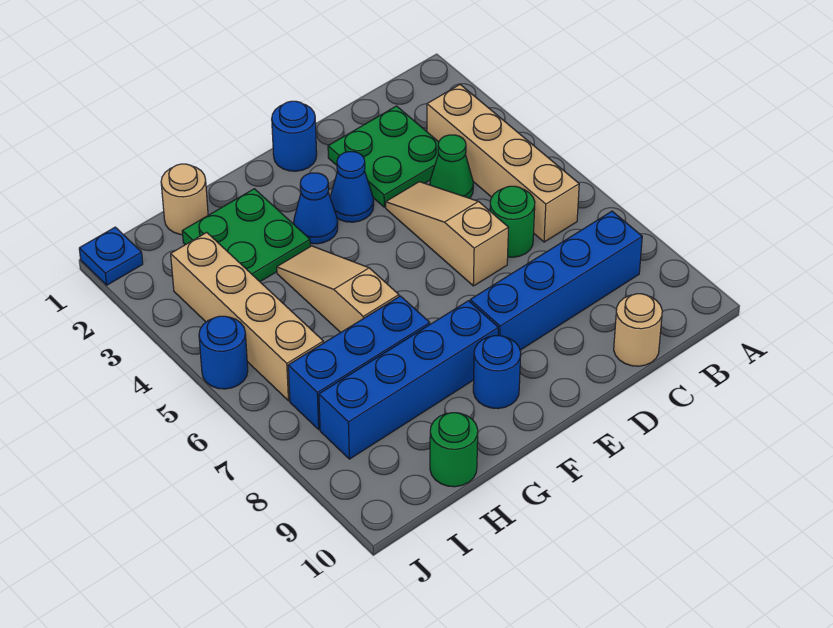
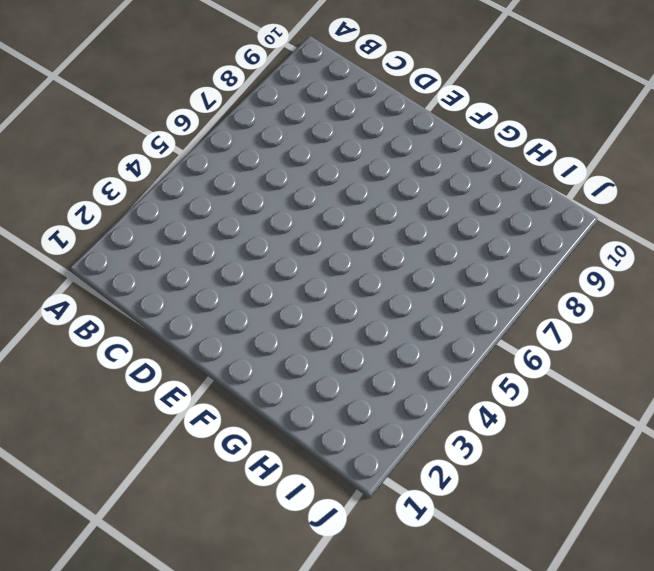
none -> tan brick B3:B6 level 1
none -> blue brick B8:E8 level 1
none -> green plate C2:D3 level 1

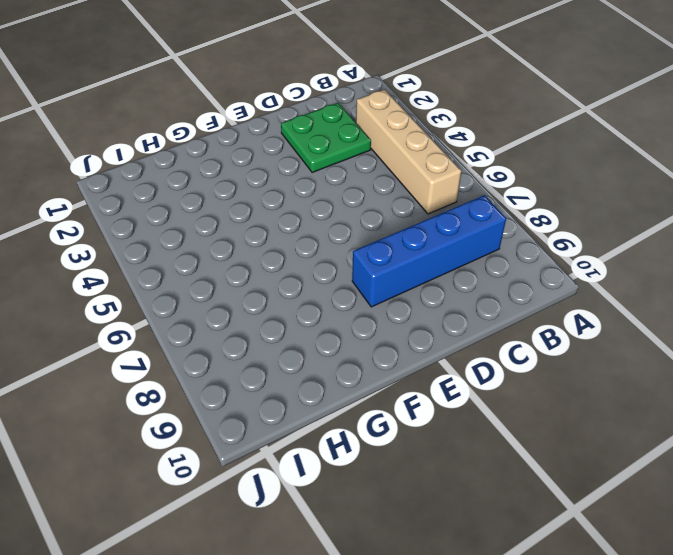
none -> green cone C4 level 1
none -> green round brick C6 level 1
none -> tan round brick C10 level 1

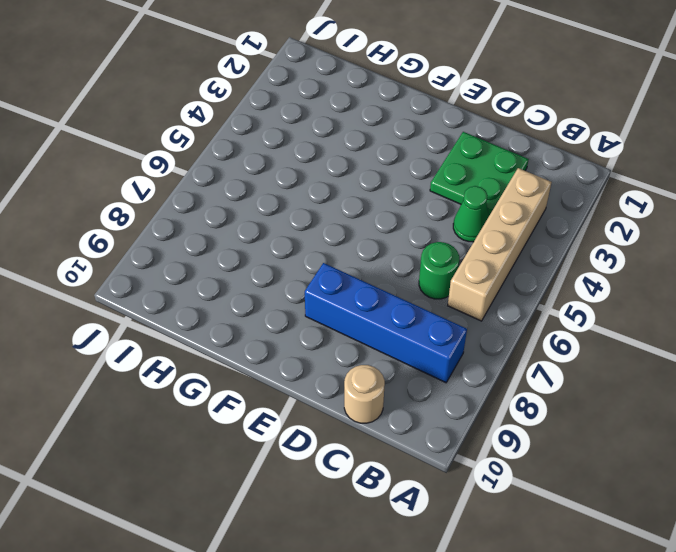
none -> tan slope D4:D6 level 1 top 6
none -> blue round brick E1 level 1
none -> blue cone E3 level 1

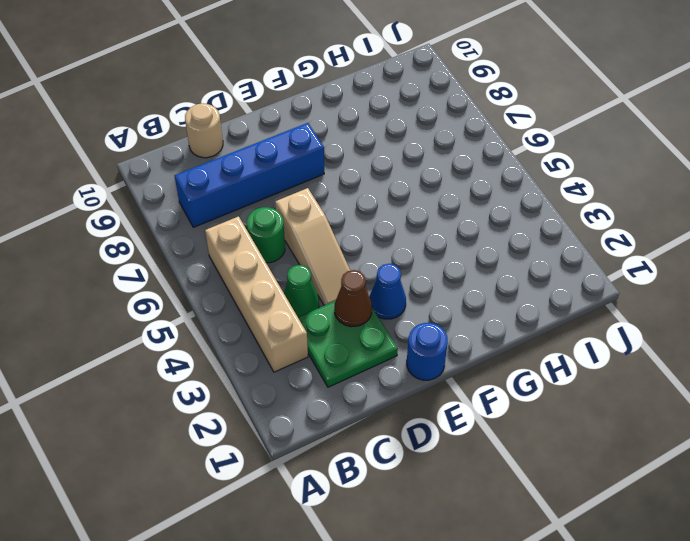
brown cone D3 level 2 -> none
none -> blue cone F3 level 1
none -> blue brick F8:I8 level 1
none -> blue round brick F9 level 1

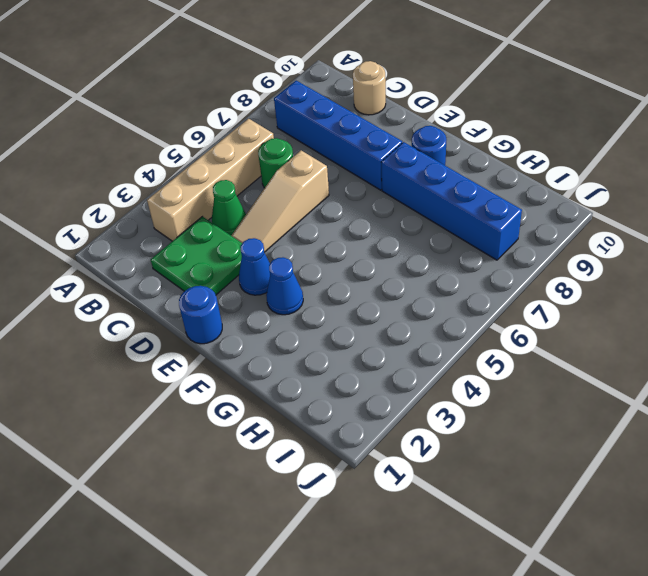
none -> green plate G2:H3 level 1
none -> tan slope G4:G6 level 1 top 6
none -> blue brick G7:I7 level 1

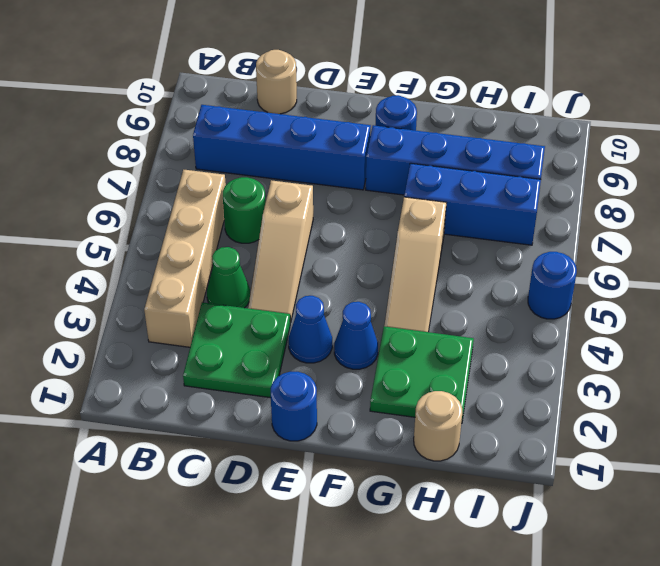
none -> green round brick H10 level 1
none -> tan brick I3:I6 level 1
none -> blue plate J1 level 1

